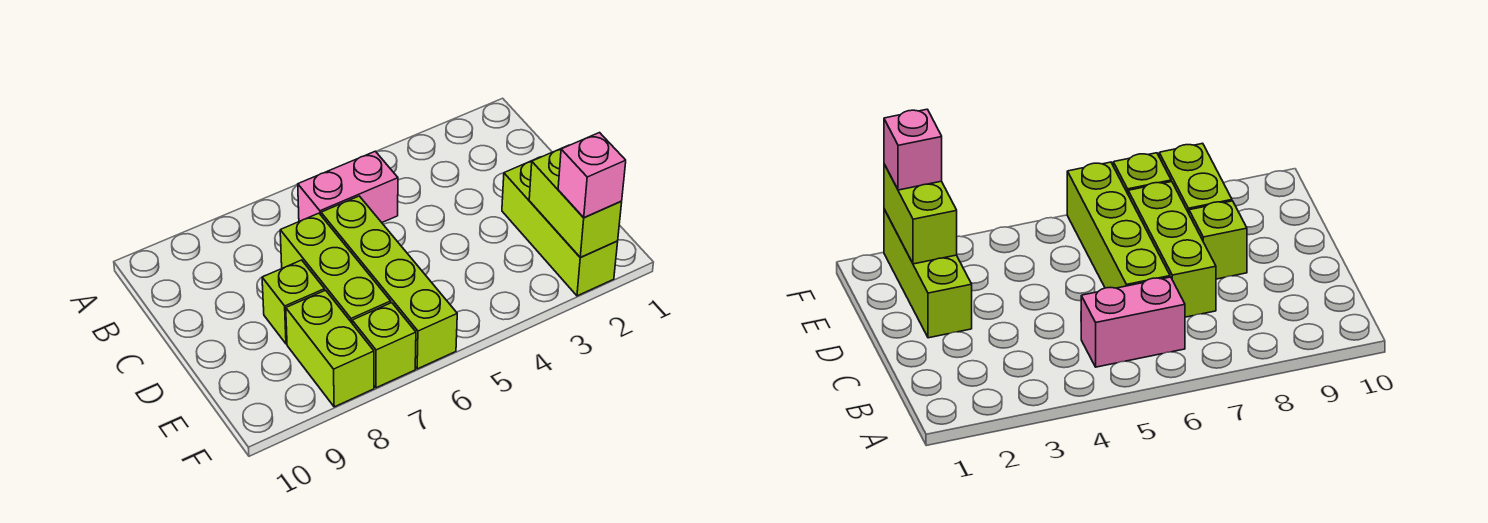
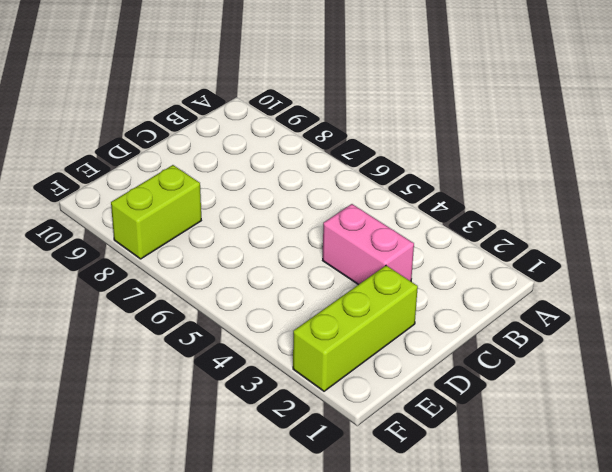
pink brick C3:C4 level 1 -> pink brick B5:B6 level 1
none -> lime brick C6:F6 level 1
none -> lime brick C7:E7 level 1

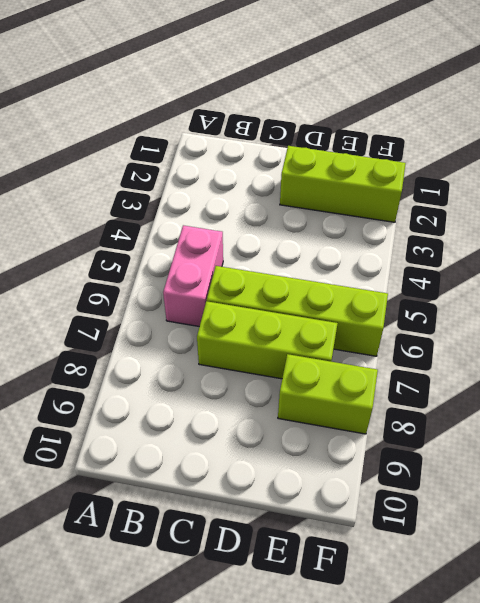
none -> lime brick D8 level 1
none -> lime brick F7 level 1

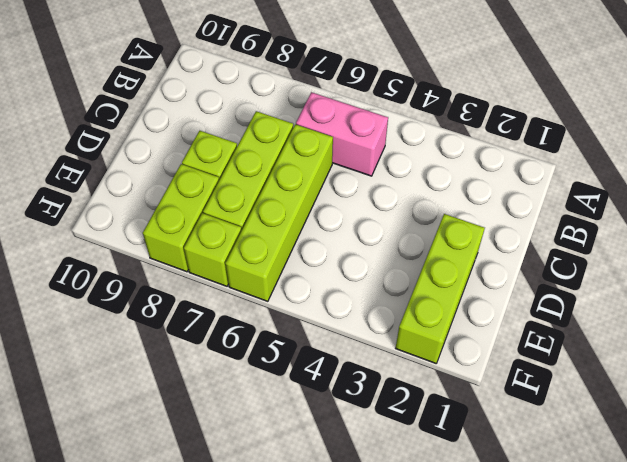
none -> lime brick E2:F2 level 2
none -> pink brick F2 level 3

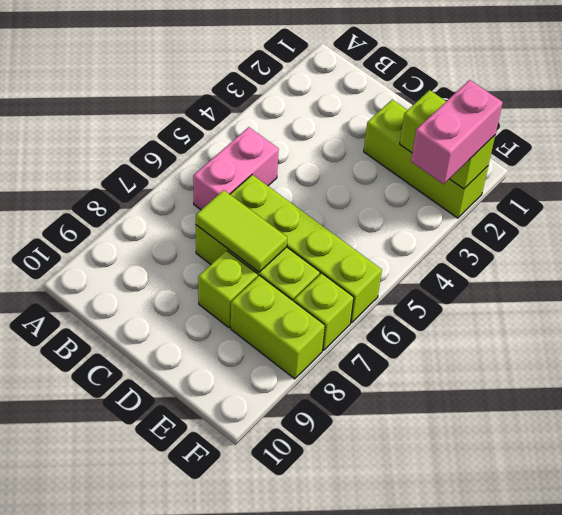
lime tile C7:D7 level 2 -> none
pink brick F2:F3 level 3 -> pink brick F2 level 3

